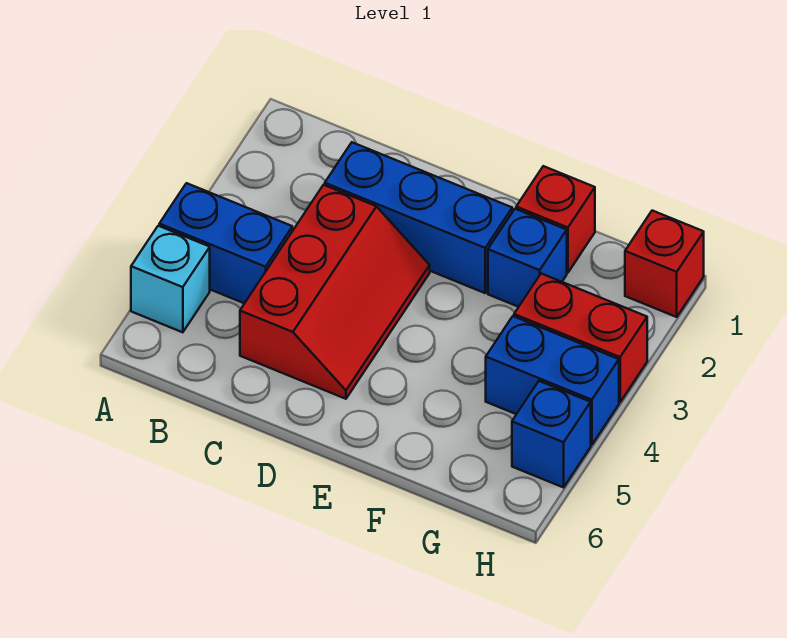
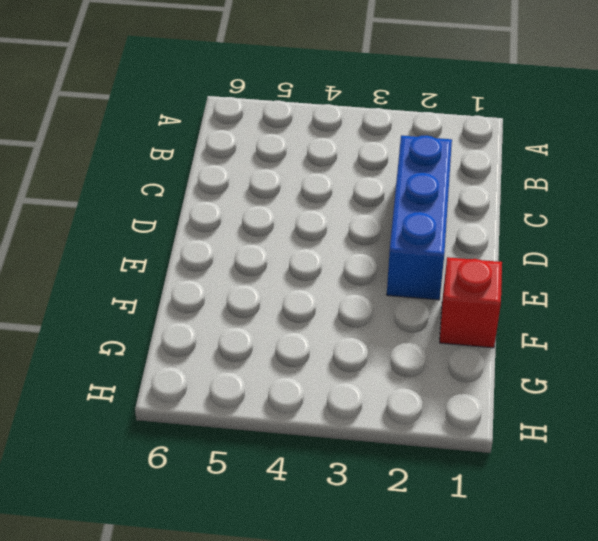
none -> blue brick A4:B4 level 1
none -> cyan brick A5 level 1

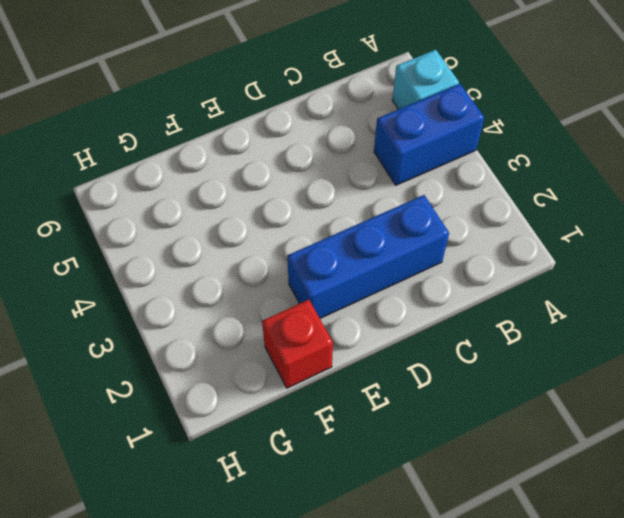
none -> red slope C3:D5 level 1 top C
none -> blue brick F2 level 1

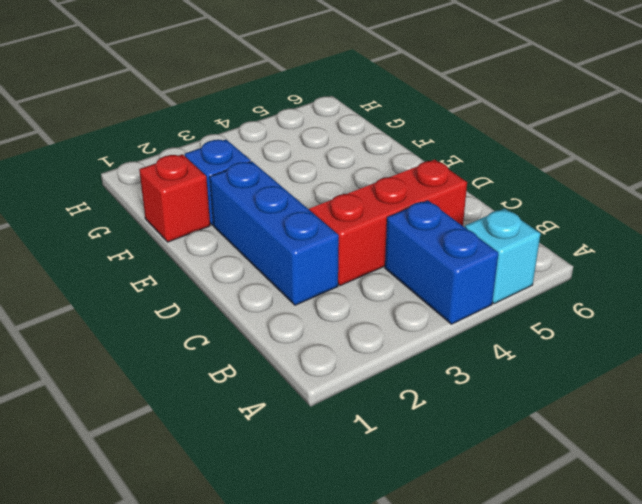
none -> red brick G3:H3 level 1
none -> blue brick G4:H4 level 1

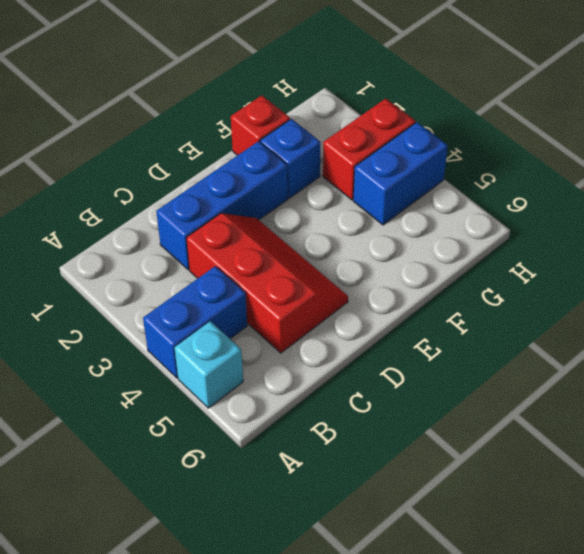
none -> red brick H1 level 1
none -> blue brick H5 level 1

